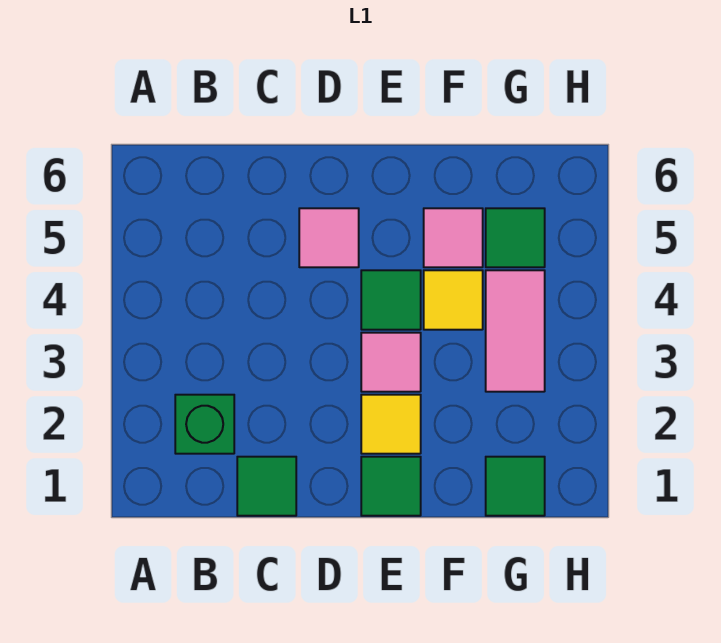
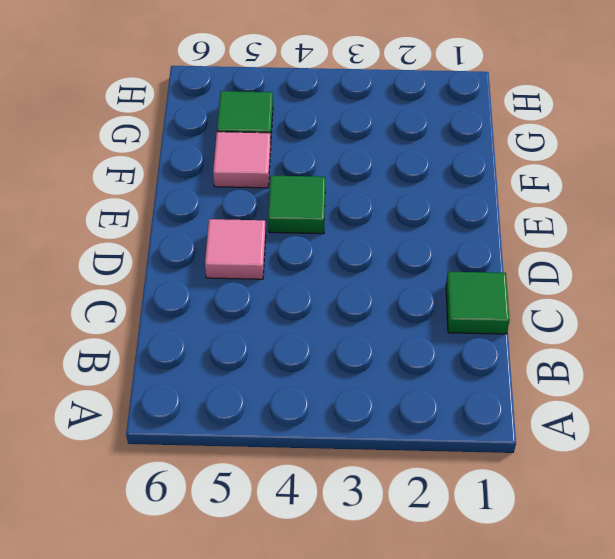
none -> green brick B2 level 1
none -> green tile E1 level 1
none -> yellow tile E2 level 1

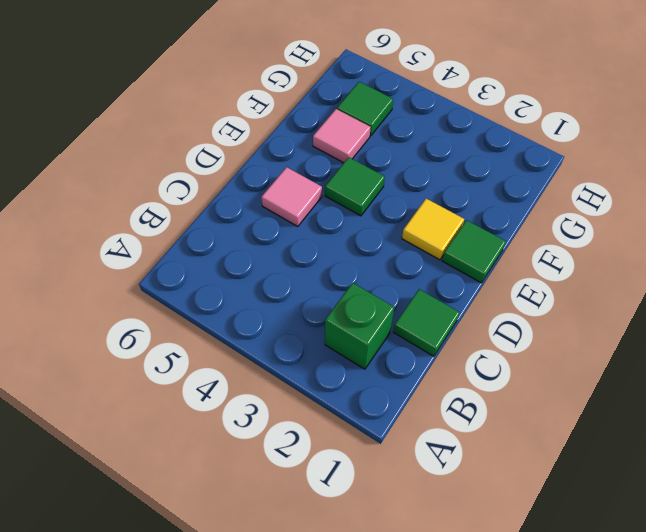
none -> pink tile E3 level 1
none -> yellow tile F4 level 1
none -> green tile G1 level 1

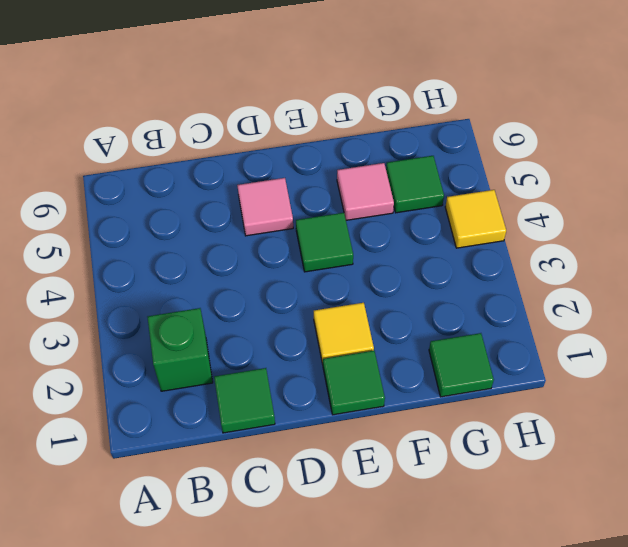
yellow tile H4 level 1 -> yellow tile F4 level 1
none -> pink tile E3 level 1
none -> pink tile G3:G4 level 1

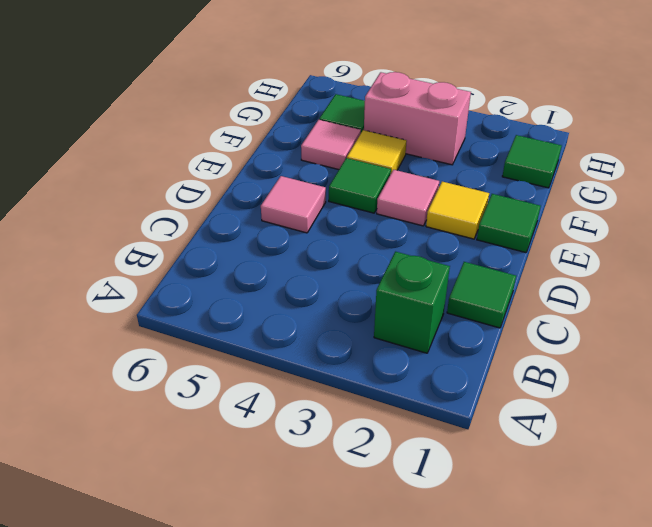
pink brick G3:G4 level 1 -> pink tile G3:G4 level 1

